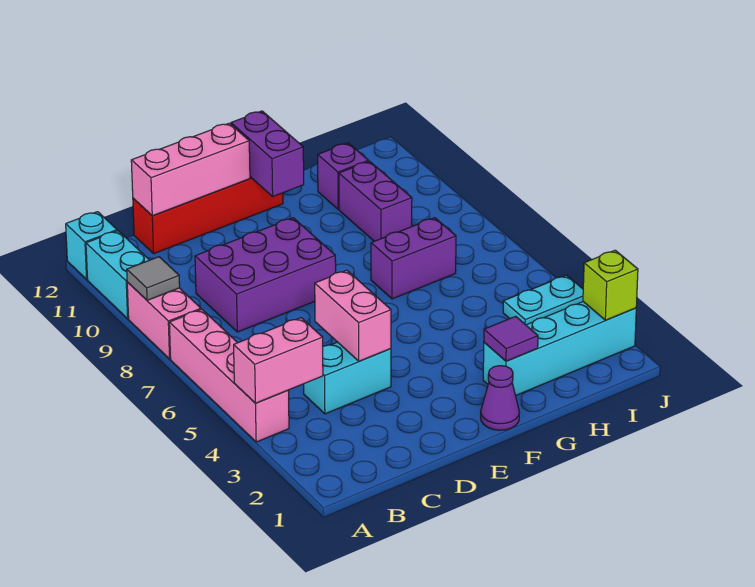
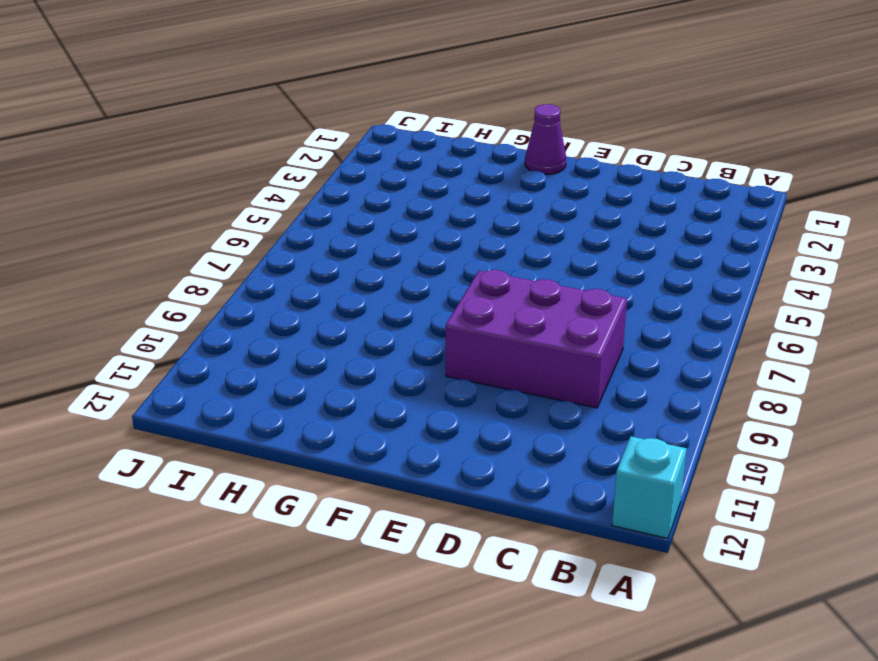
none -> pink brick A4:A7 level 1
none -> pink brick A8:A9 level 1
none -> cyan brick A10:A11 level 1

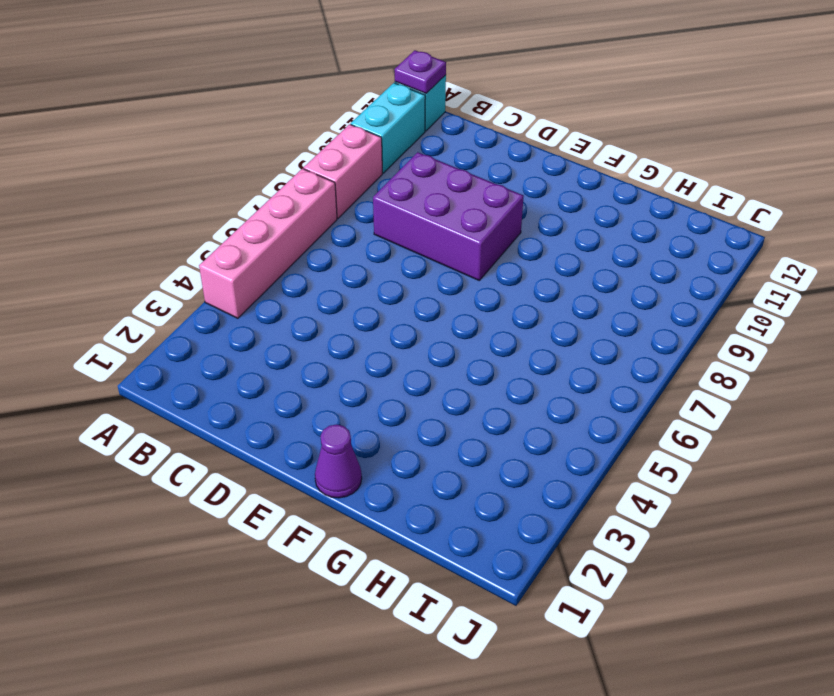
purple plate A12 level 2 -> none
none -> cyan brick C4:D4 level 1
none -> red brick C12:F12 level 1
none -> cyan brick G2:J2 level 1

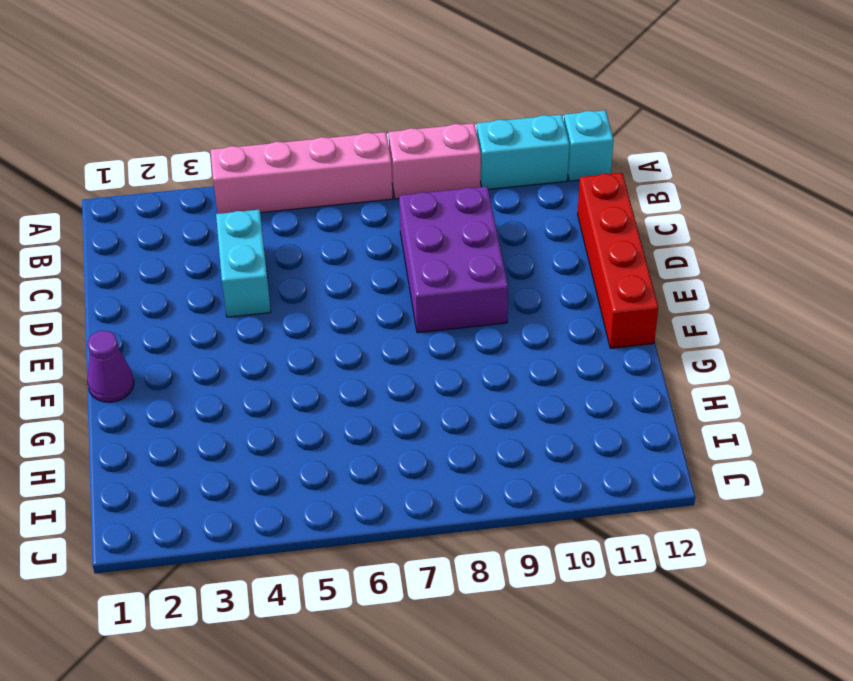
none -> cyan brick G2:J2 level 1
none -> purple brick G7:H7 level 1
none -> purple brick H9:H10 level 1

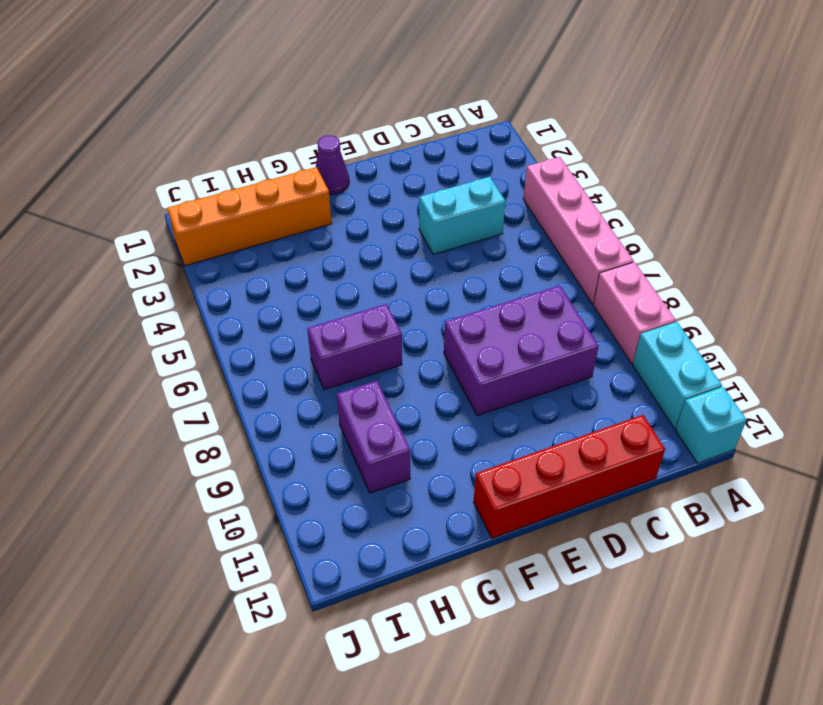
orange brick G2:J2 level 1 -> cyan brick G2:J2 level 1
none -> purple brick H11 level 1
none -> cyan plate I4:J4 level 1
none -> pink brick A4:B4 level 2

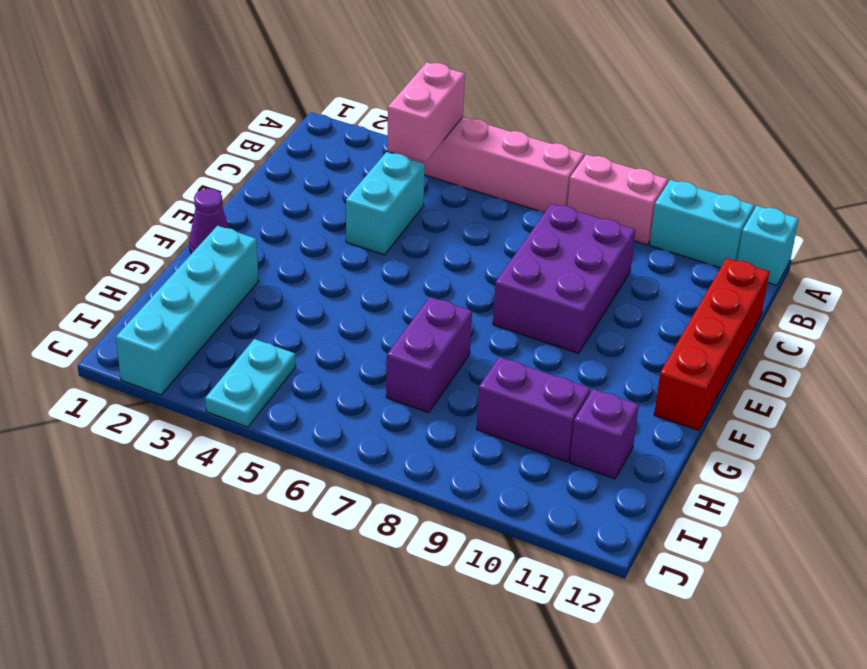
none -> grey tile A9 level 2
none -> pink brick C12:E12 level 2
none -> pink brick D4:D5 level 2

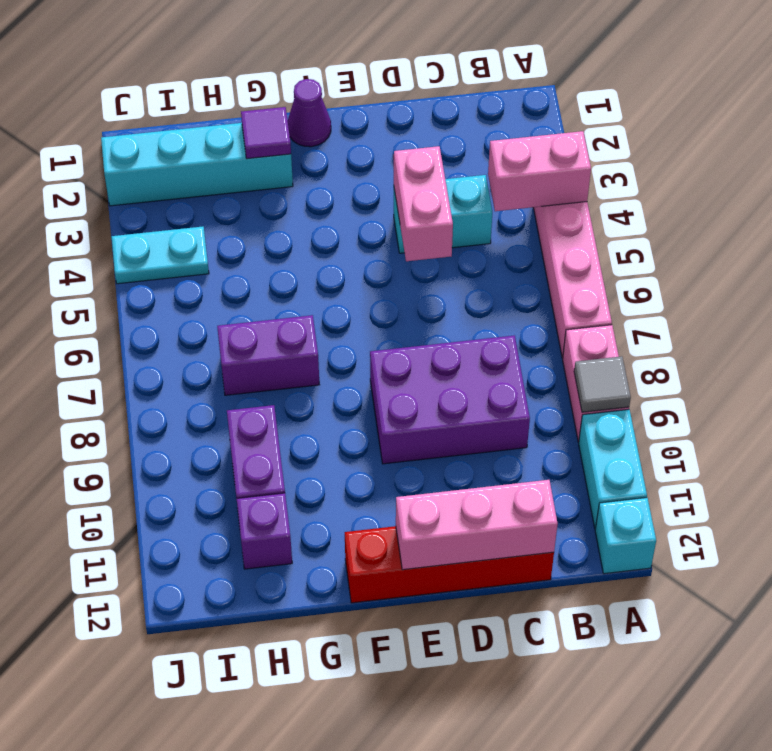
none -> purple brick F11:F12 level 2
none -> lime brick J2 level 2

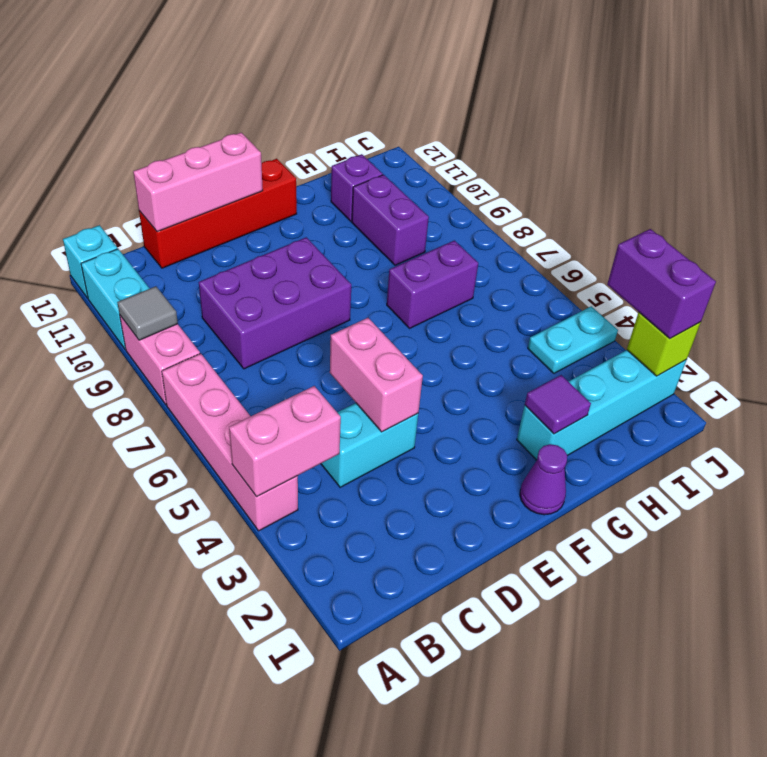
purple brick J2:J3 level 3 -> purple brick F11:F12 level 2

